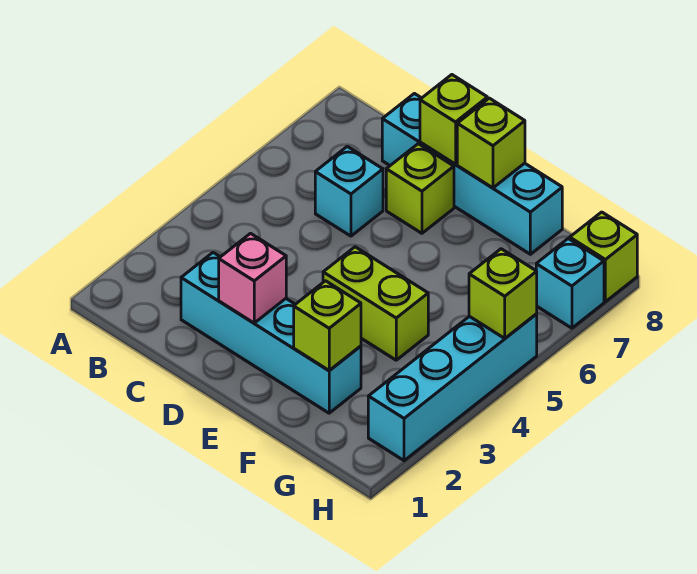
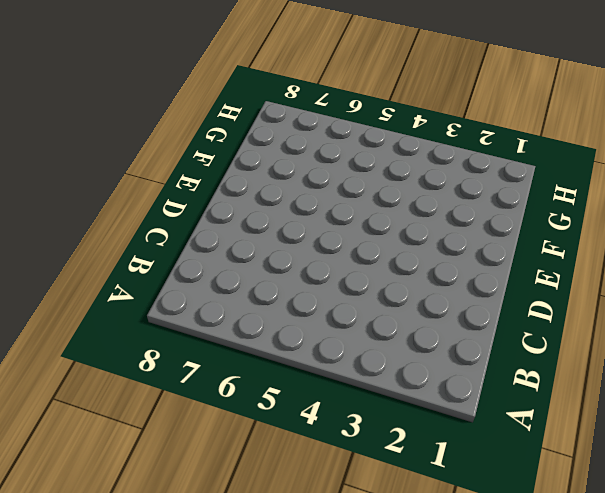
none -> cyan brick C2:F2 level 1
none -> cyan brick C6 level 1
none -> cyan brick C8:F8 level 1

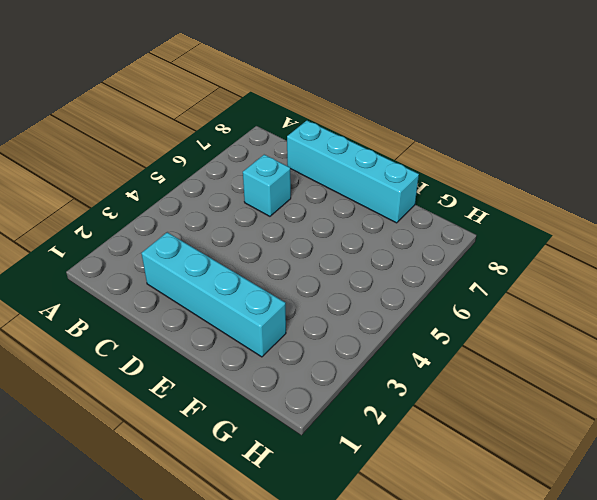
none -> lime brick D7 level 1
none -> lime brick E4:F4 level 1
none -> cyan brick H2:H5 level 1

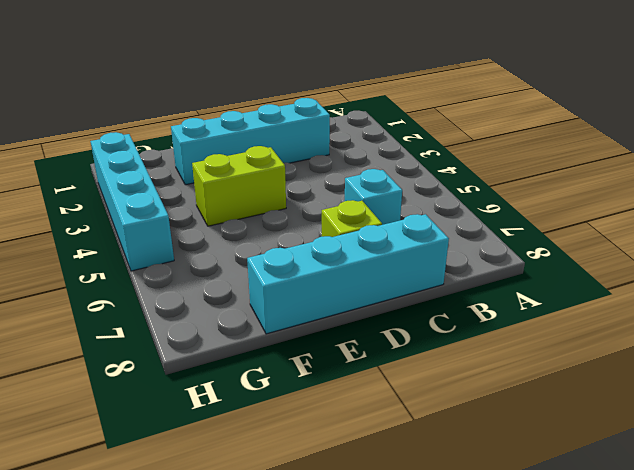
none -> cyan brick H7 level 1
none -> lime brick H8 level 1
none -> pink brick D2 level 2

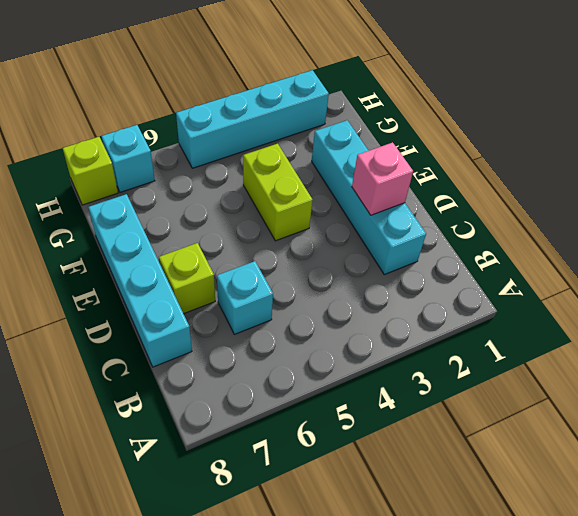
none -> lime brick D8 level 2
none -> lime brick E8 level 2
none -> lime brick F2 level 2

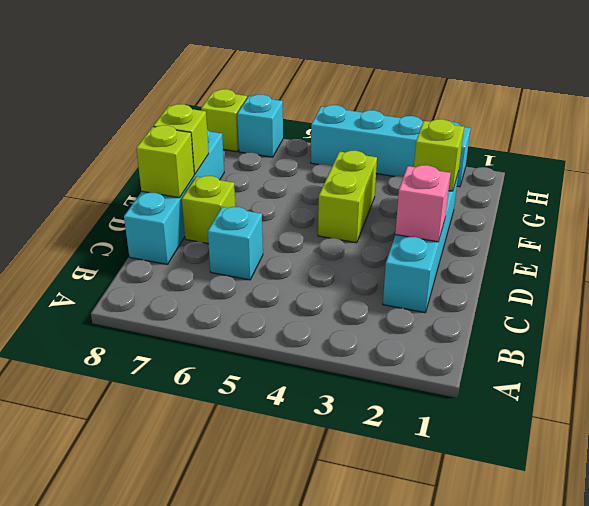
none -> lime brick H5 level 2

